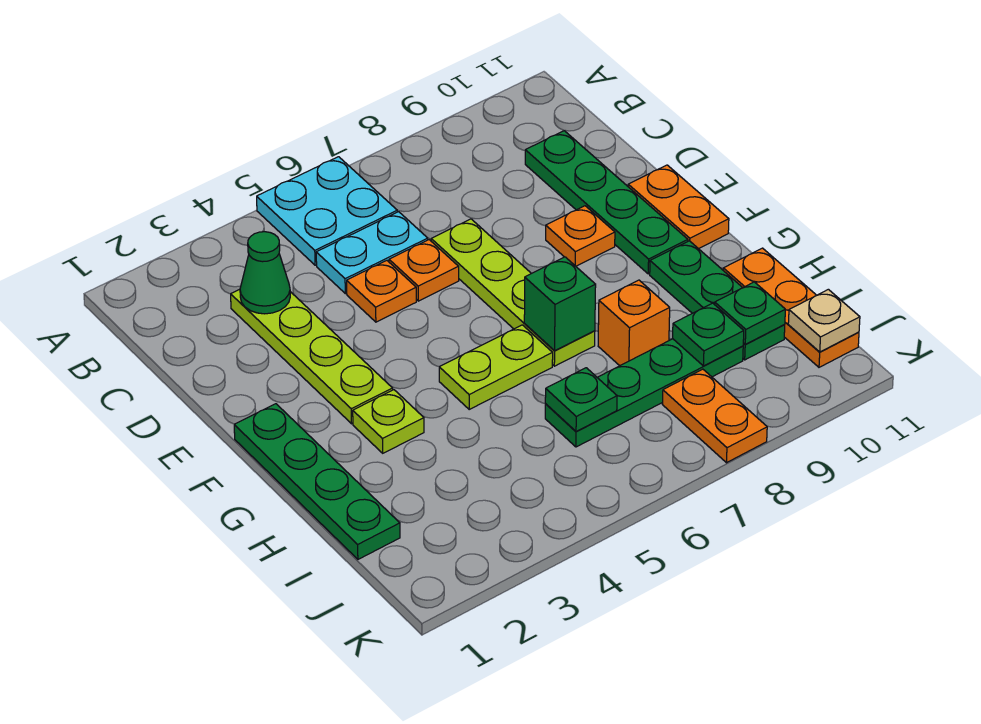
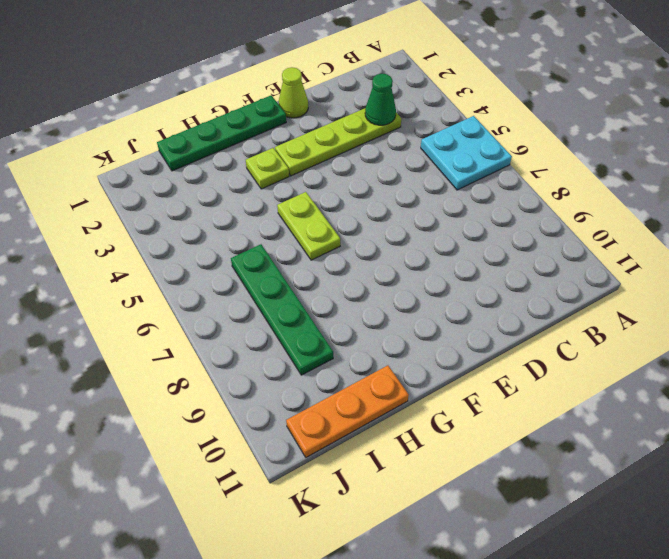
lime cone E1 level 1 -> none
none -> cyan plate C5:C6 level 1
none -> green plate C10:F10 level 1
none -> orange plate D5 level 1

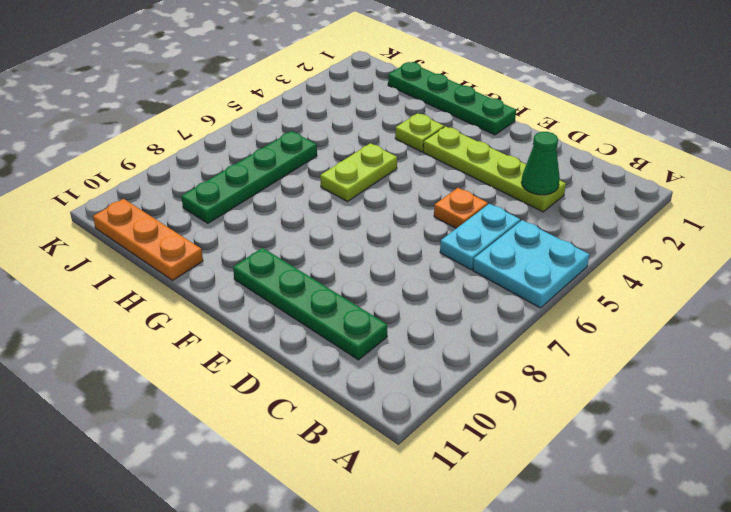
none -> orange plate D6 level 1
none -> lime plate D7:G7 level 1
none -> orange plate E9 level 1

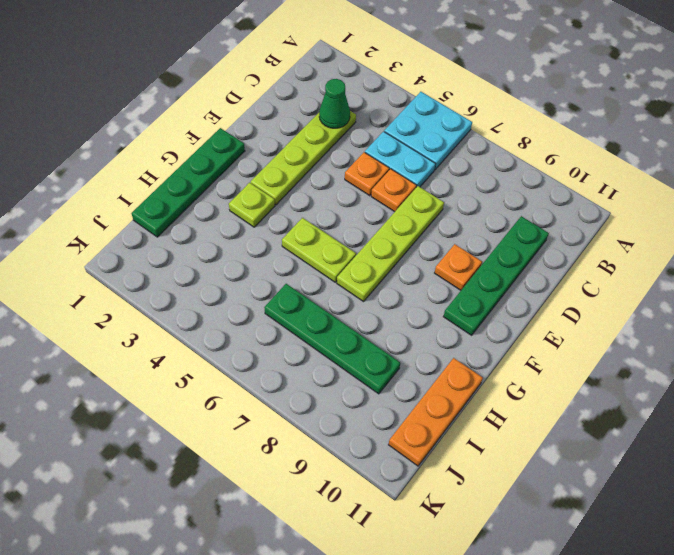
none -> orange plate E11:F11 level 1
none -> green plate G10:I10 level 1
none -> orange brick H8 level 1

